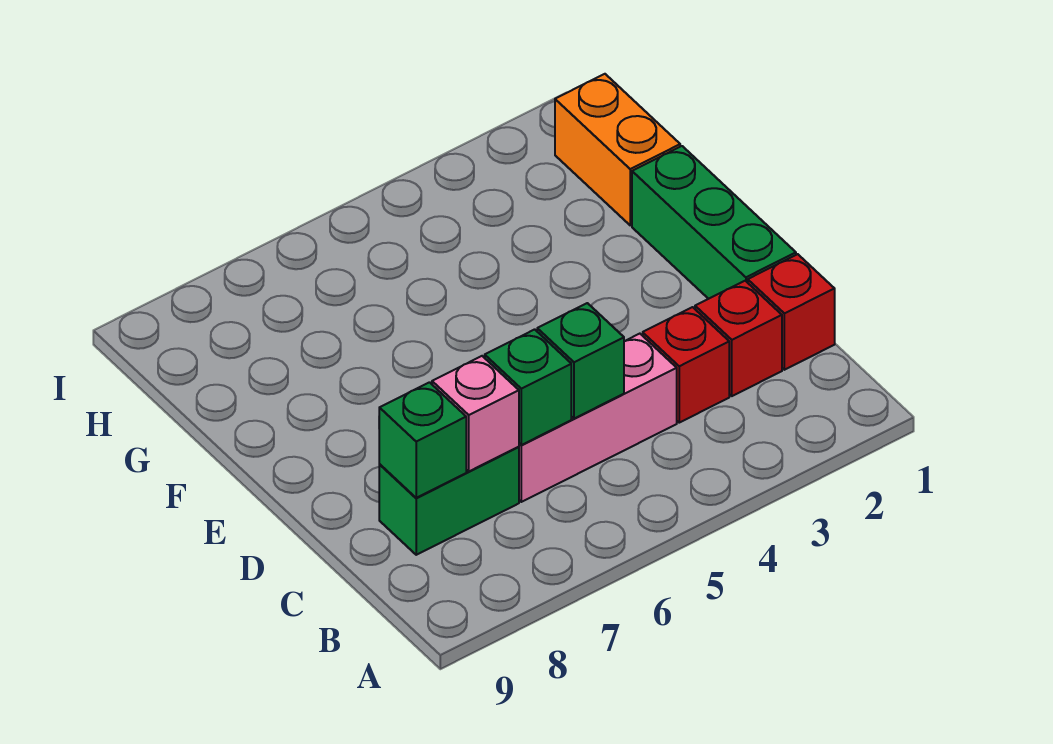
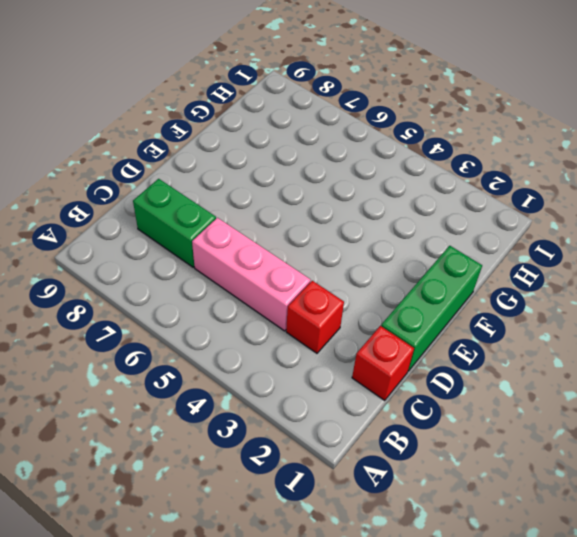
none -> red brick C2 level 1
none -> orange brick G1:H1 level 1

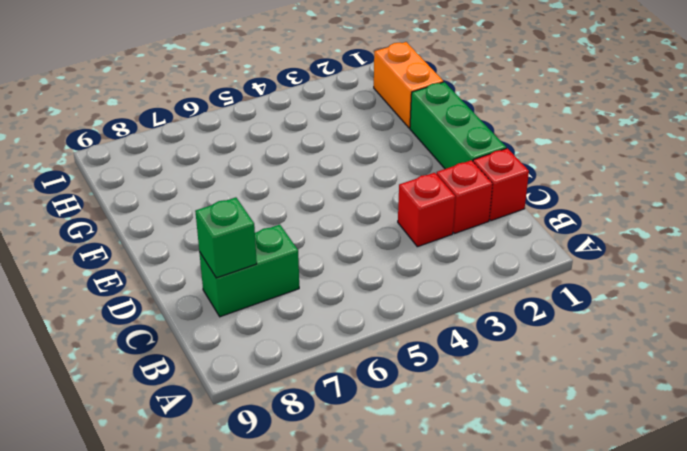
none -> pink brick C4:C6 level 1
none -> green brick C5 level 2

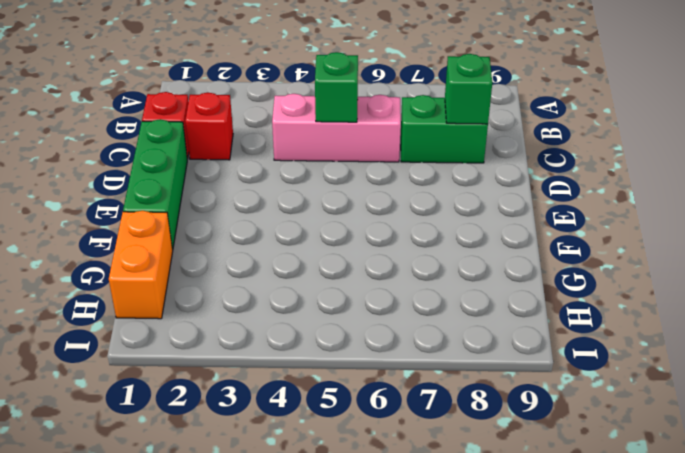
none -> red brick C3 level 1
none -> green brick C6 level 2

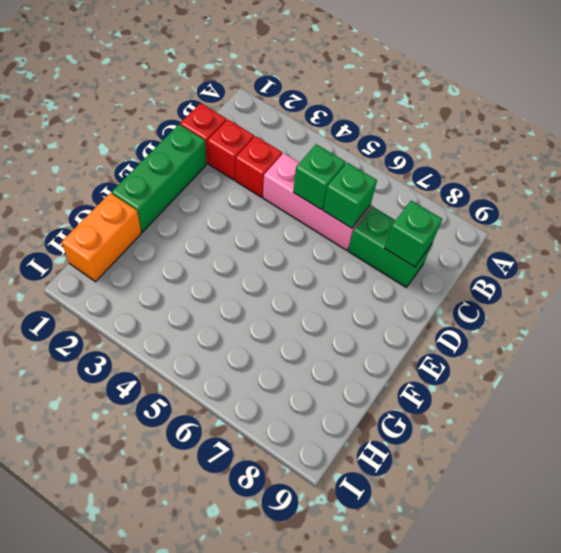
none -> pink brick C7 level 2

